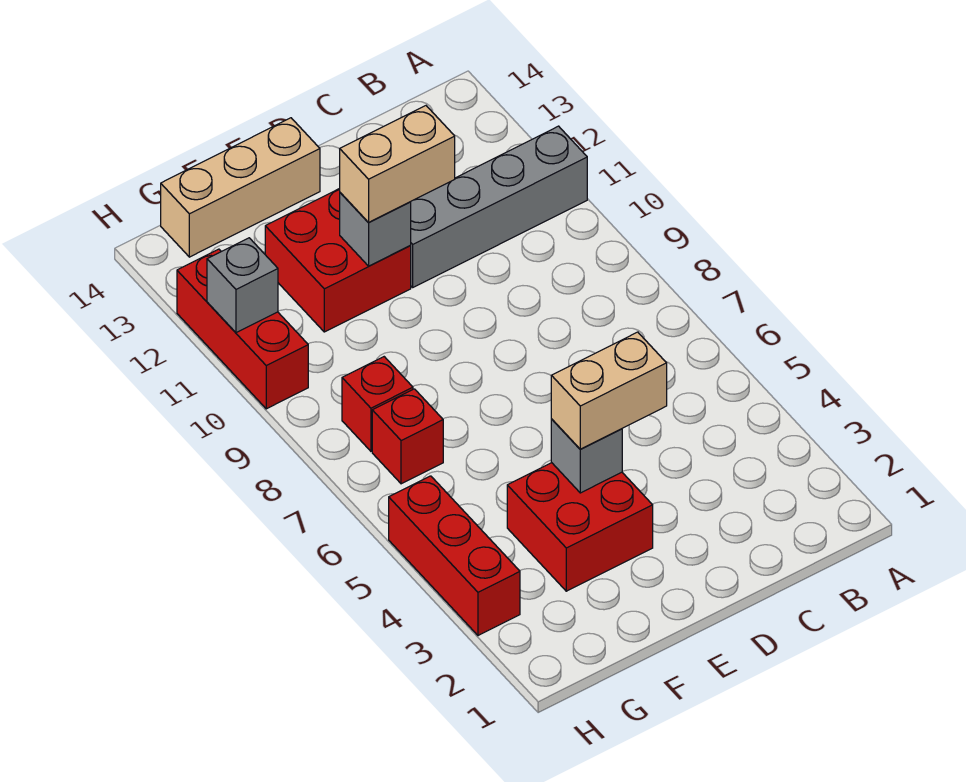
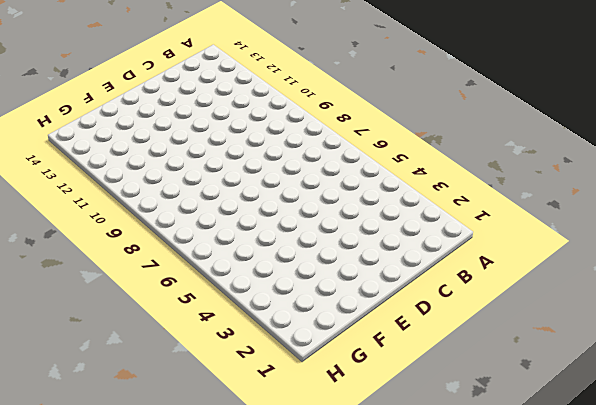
none -> grey brick A11:D11 level 1
none -> red brick E3:F4 level 1
none -> red brick E11:F12 level 1

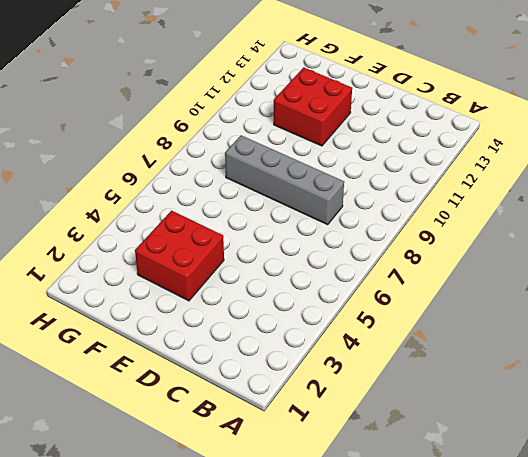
grey brick C8:F8 level 1 -> grey brick A11:D11 level 1
none -> tan brick E14:G14 level 1
none -> red brick G7 level 1
none -> red brick G8 level 1

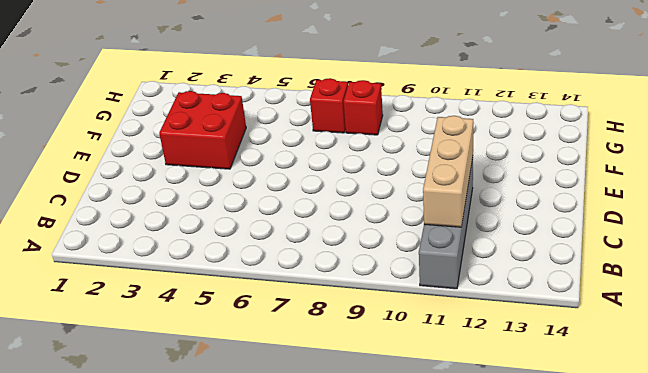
tan brick B11:D11 level 2 -> tan brick E14:G14 level 1
none -> red brick E11:F12 level 1
none -> red brick H3:H5 level 1
none -> red brick H10:H12 level 1

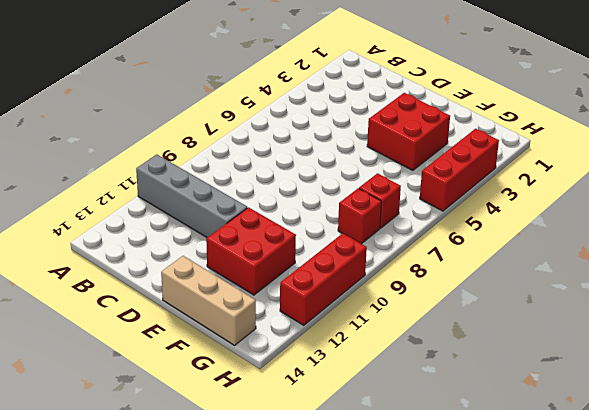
none -> grey brick E4 level 2
none -> grey brick E11 level 2
none -> grey brick H11 level 2

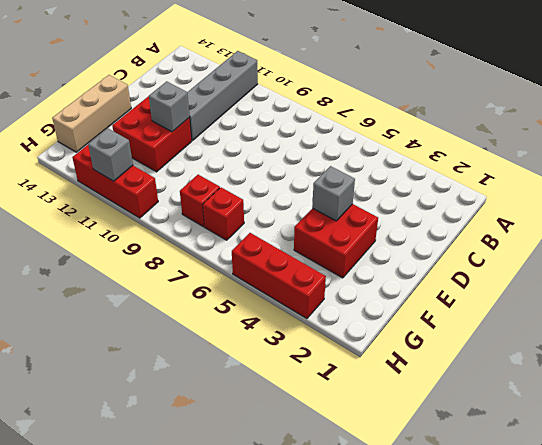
none -> tan brick D4:E4 level 3
none -> tan brick D11:E11 level 3

